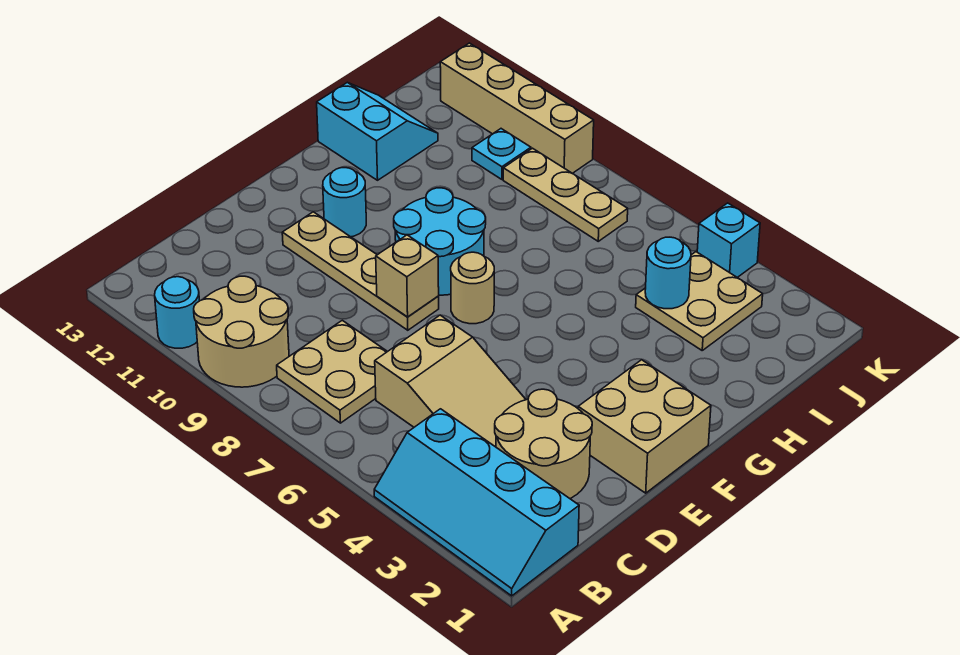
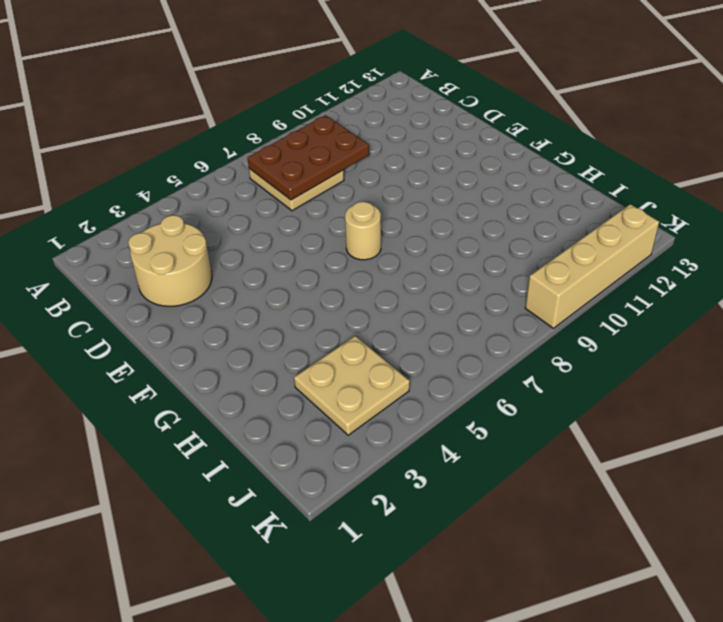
brown plate B7:C9 level 2 -> none
none -> cyan slope A1:B4 level 1 top B
none -> tan round brick A9:B10 level 1
none -> cyan round brick A11 level 1

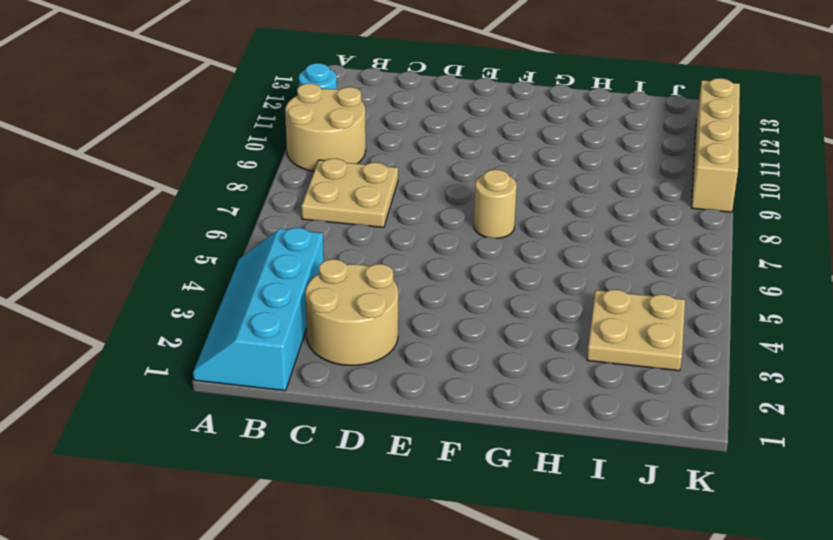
none -> tan slope C4:D6 level 1 top 6
none -> tan brick E1:F2 level 1
none -> tan plate E8:E11 level 1

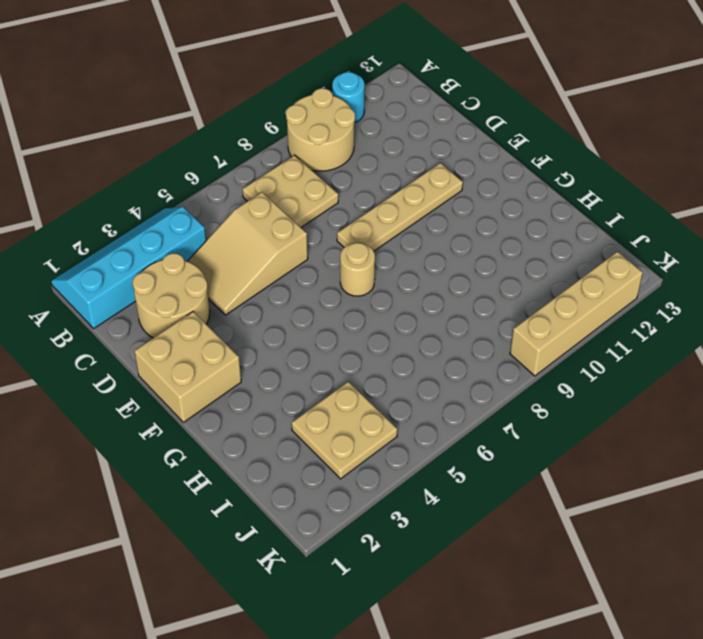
none -> cyan round brick F8:G9 level 1
none -> cyan round brick F11 level 1
none -> cyan slope H12:I13 level 1 top H

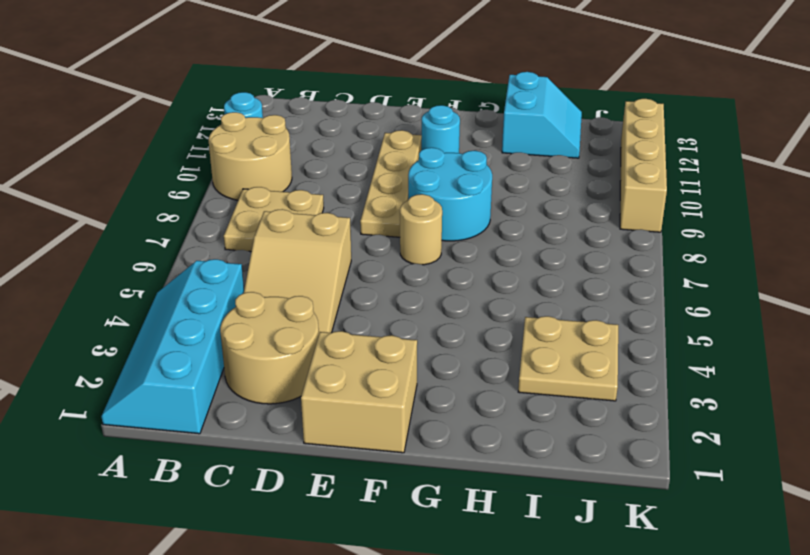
none -> tan plate J7:J9 level 1
none -> cyan plate J10 level 1
none -> cyan brick K4 level 1

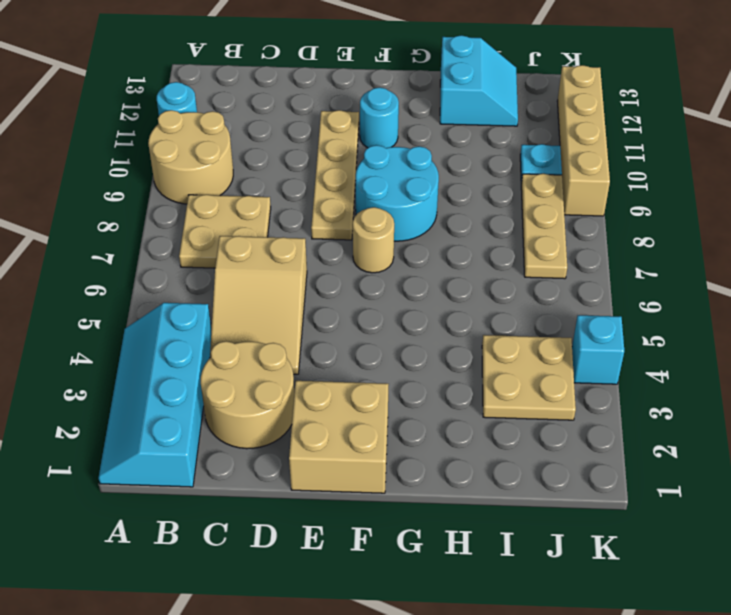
none -> tan brick E8 level 2
none -> cyan round brick I4 level 2

